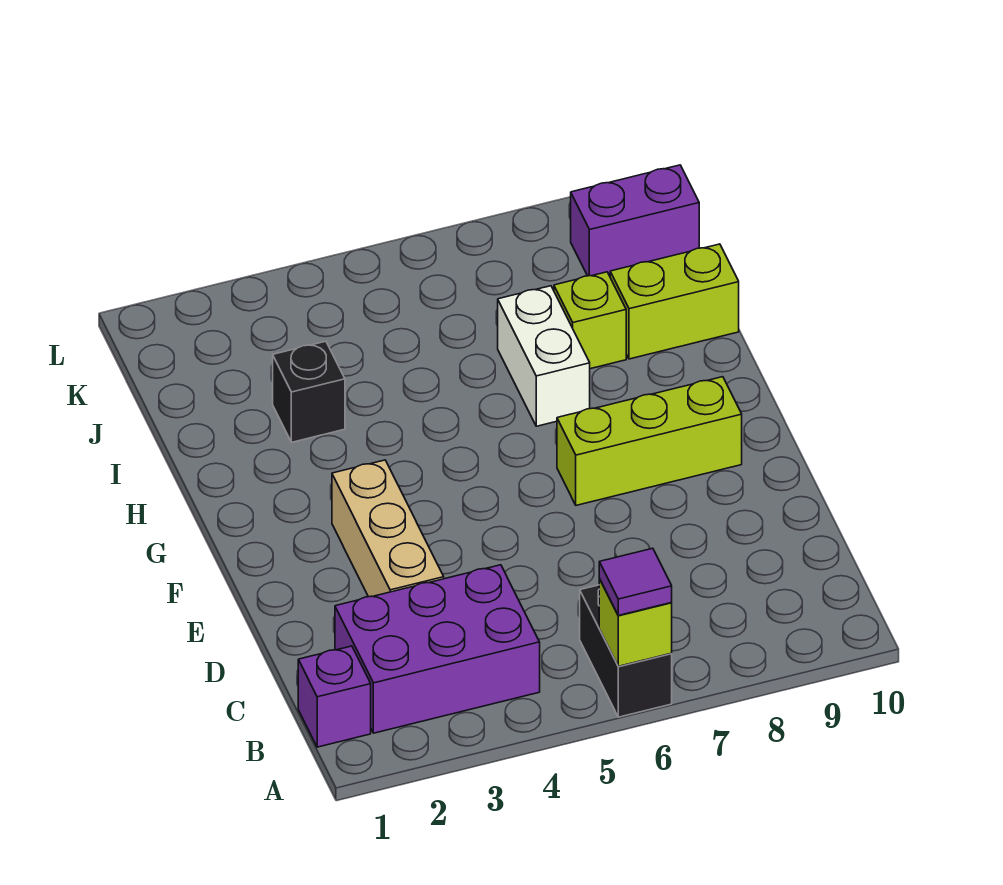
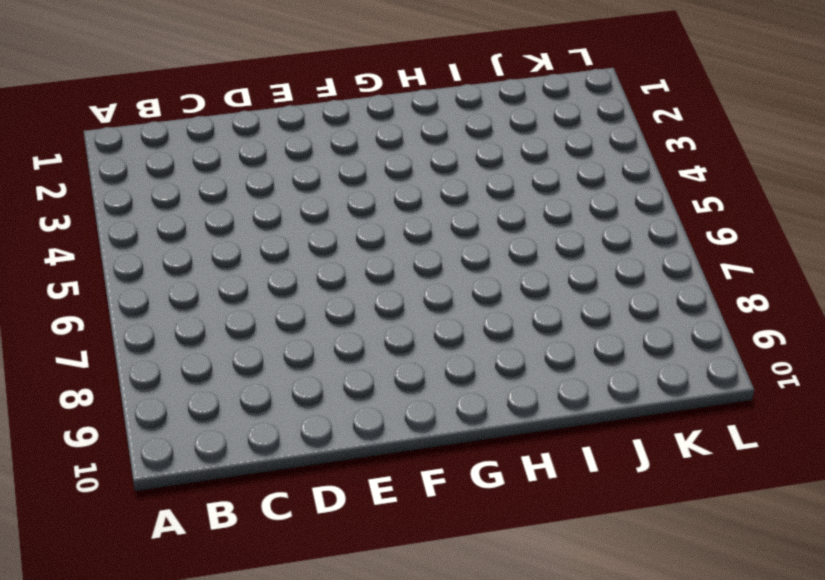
none -> black brick A6:B6 level 1
none -> purple brick B1 level 1
none -> purple brick B2:C4 level 1

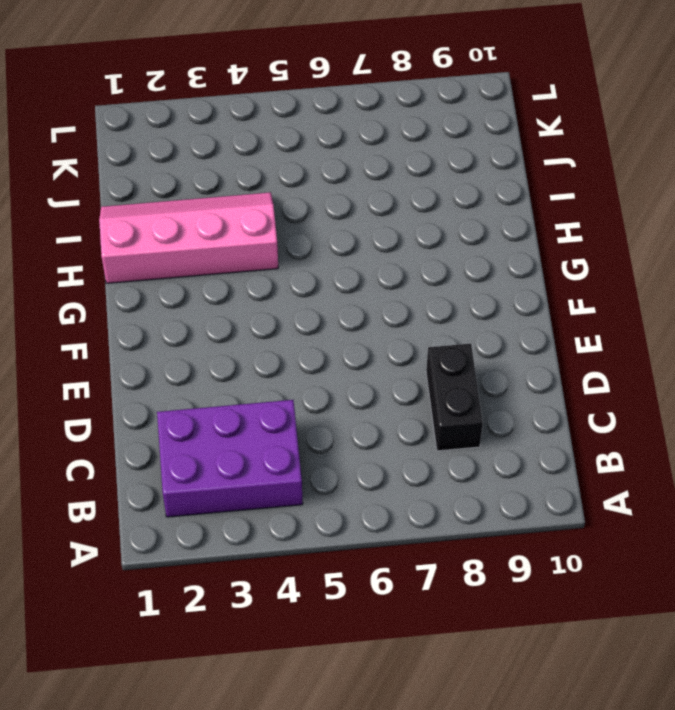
black brick C8:D8 level 1 -> black brick A6:B6 level 1
pink slope H1:I4 level 1 top H -> black brick I3 level 1
none -> purple brick B1 level 1
none -> tan brick D3:F3 level 1
none -> lime brick F7:F9 level 1

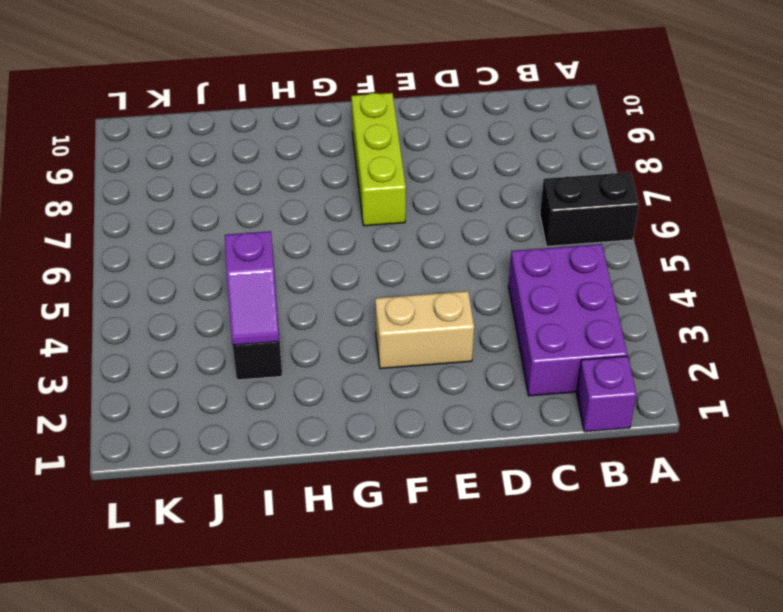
tan brick E3:F3 level 1 -> tan brick D3:F3 level 1
purple slope I3:I4 level 2 top 4 -> none
none -> white brick H7:I7 level 1
none -> lime brick I8 level 1
none -> lime brick I9:I10 level 1

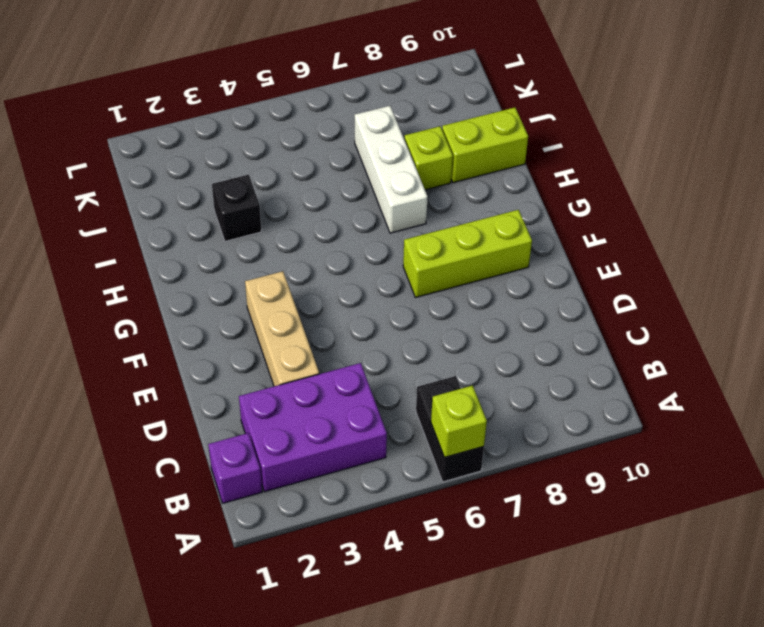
white brick H7:J7 level 1 -> white brick H7:I7 level 1
none -> purple brick K9:K10 level 1
none -> purple tile A6 level 3

